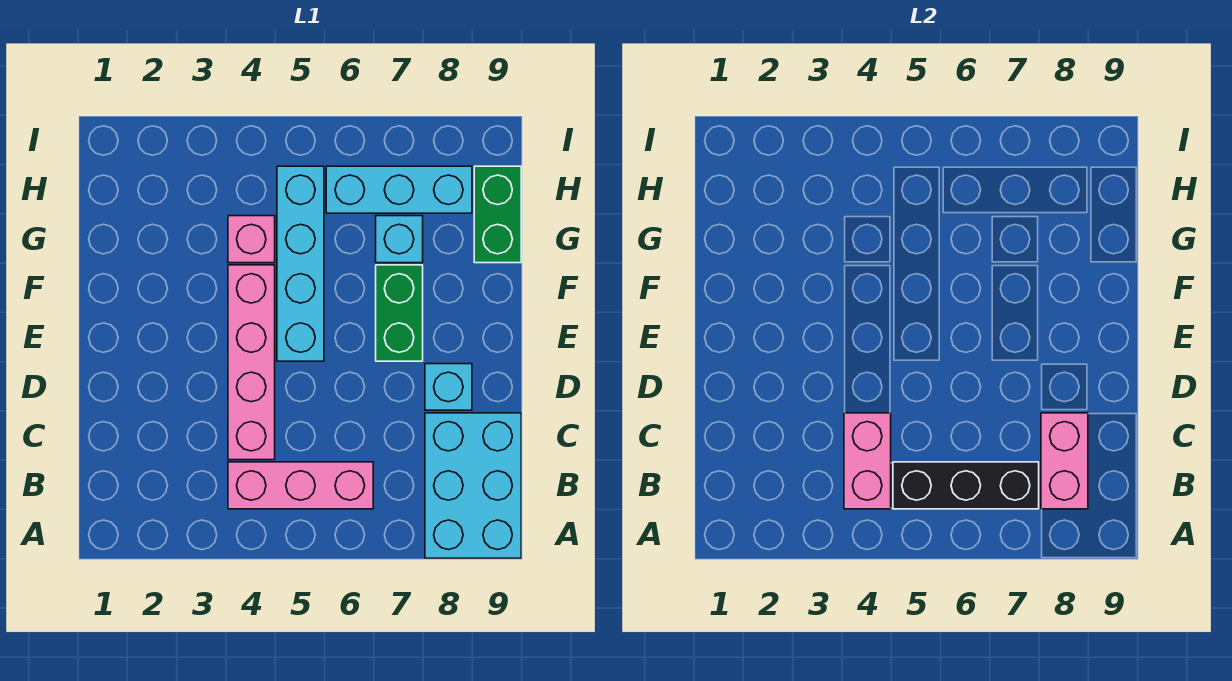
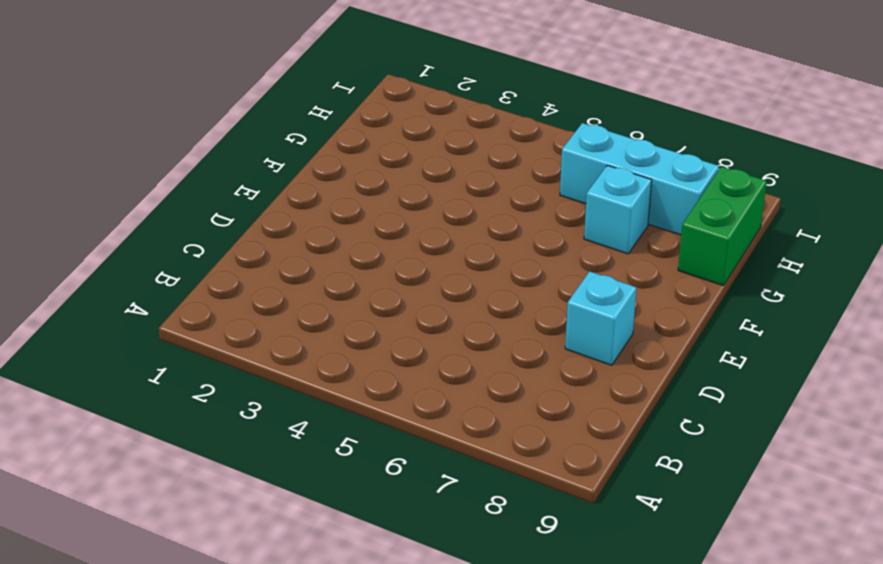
none -> cyan brick A8:C9 level 1
none -> pink brick B4:B6 level 1
none -> pink brick C4:F4 level 1

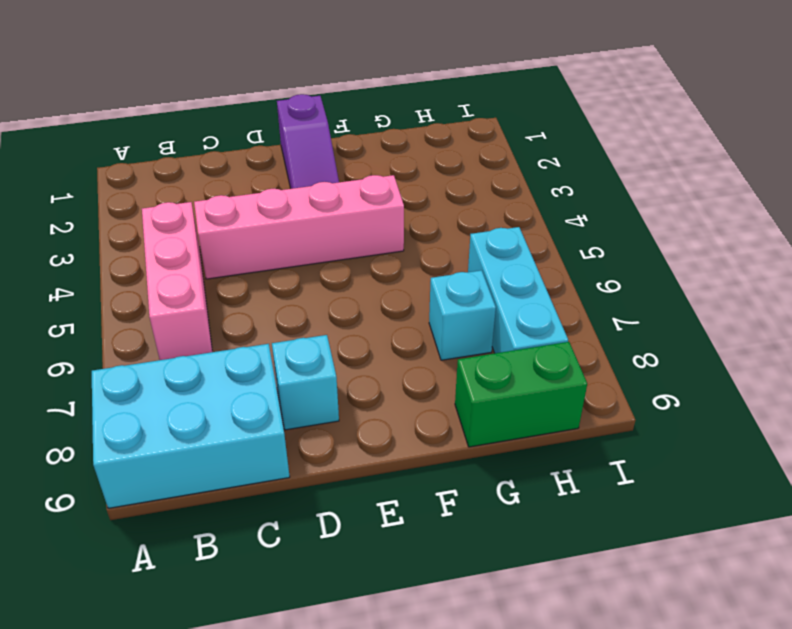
purple slope E1:E3 level 1 top 1 -> none
none -> cyan brick E5:H5 level 1
none -> green brick E7:F7 level 1
none -> pink brick G4 level 1

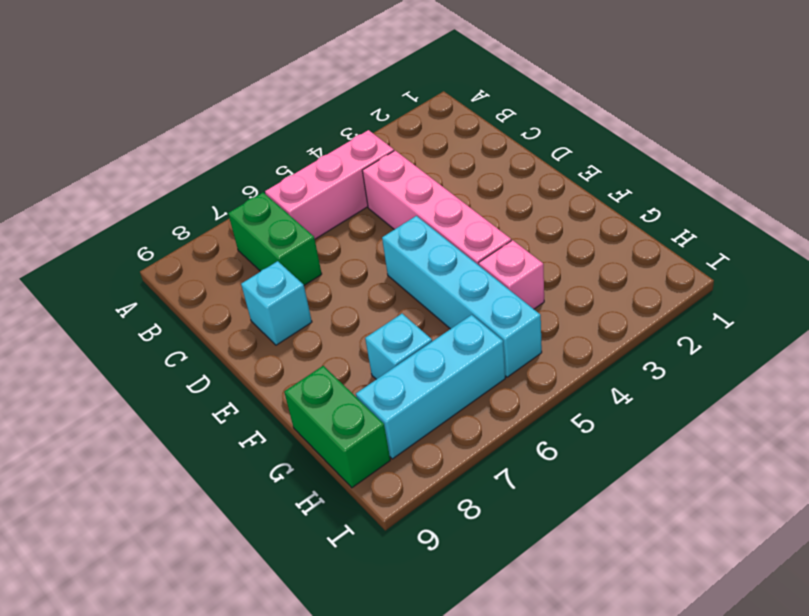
green brick B7:C7 level 1 -> green brick E7:F7 level 1
none -> cyan brick A8:C9 level 1
none -> pink brick B4:C4 level 2
none -> black brick B5:B7 level 2

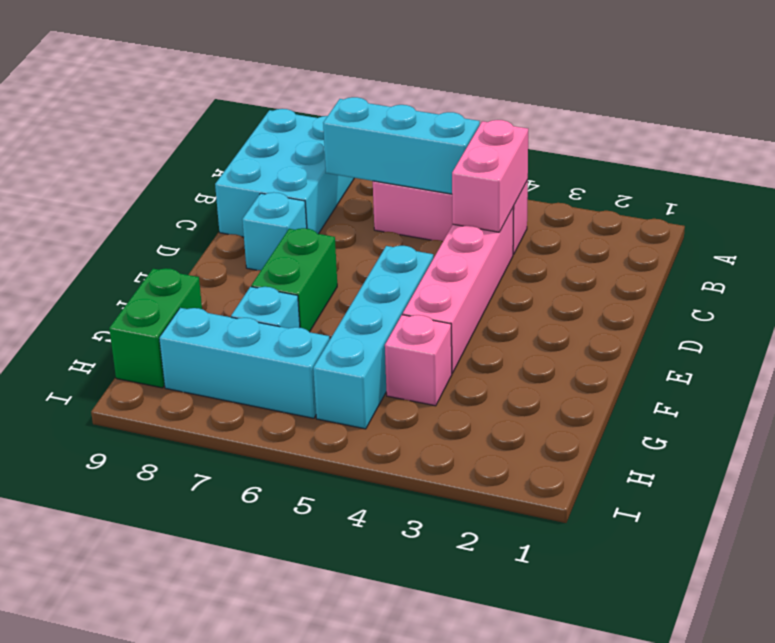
cyan brick B5:B7 level 2 -> black brick B5:B7 level 2
none -> pink brick B8:C8 level 2

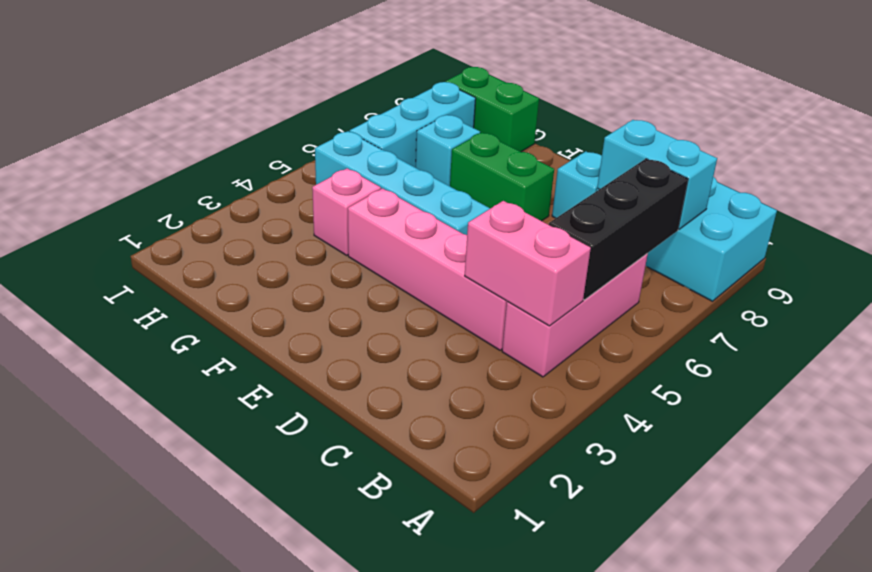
cyan brick B8:C8 level 2 -> pink brick B8:C8 level 2

